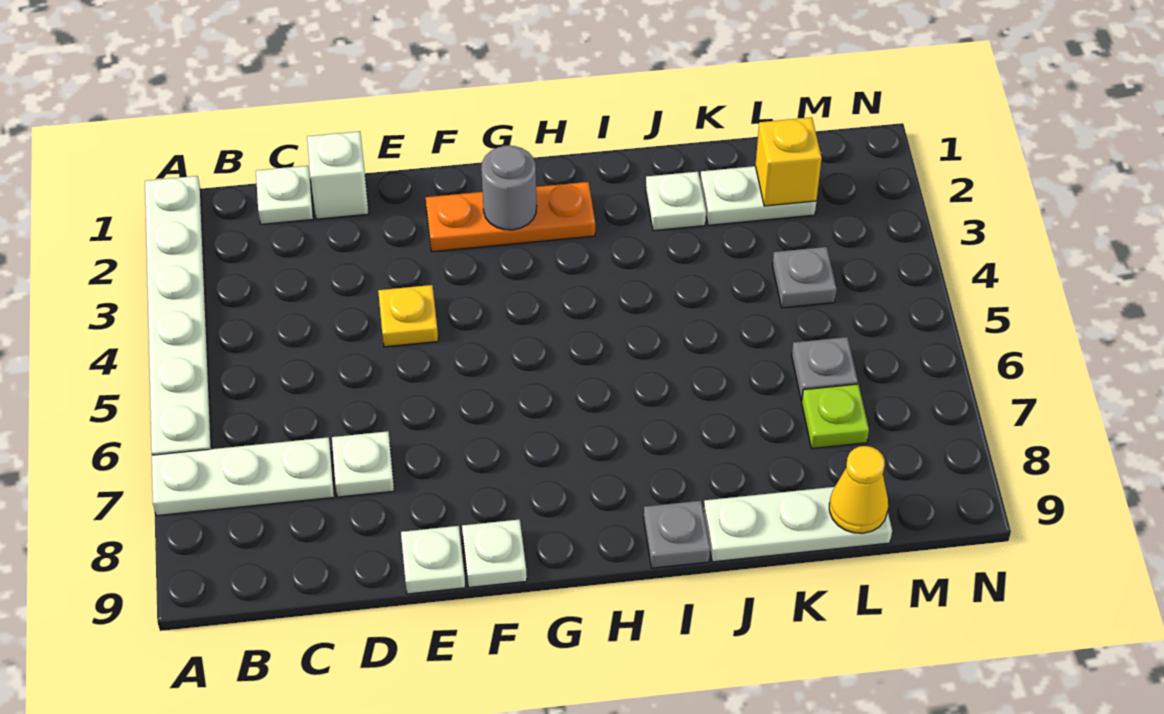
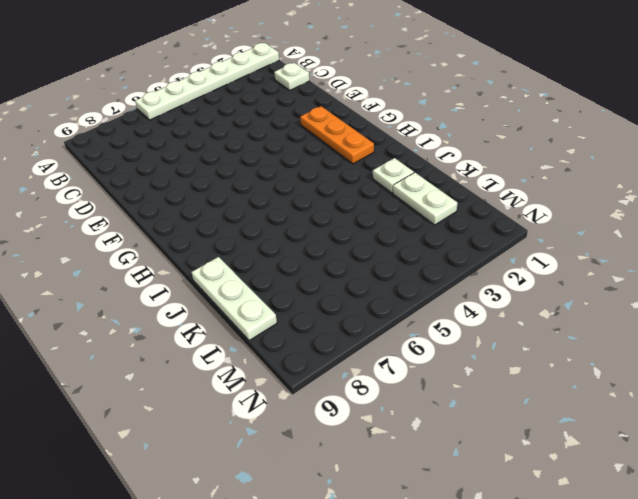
none -> white plate A7:C7 level 1
none -> white brick D1 level 1
none -> white plate D7 level 1

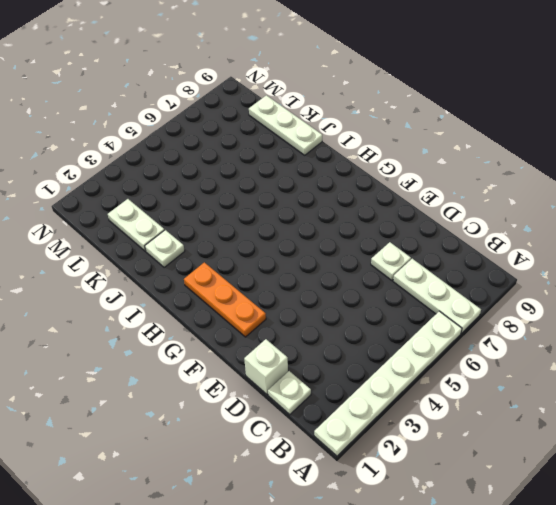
none -> yellow plate E4 level 1
none -> white plate E9 level 1
none -> white plate F9 level 1

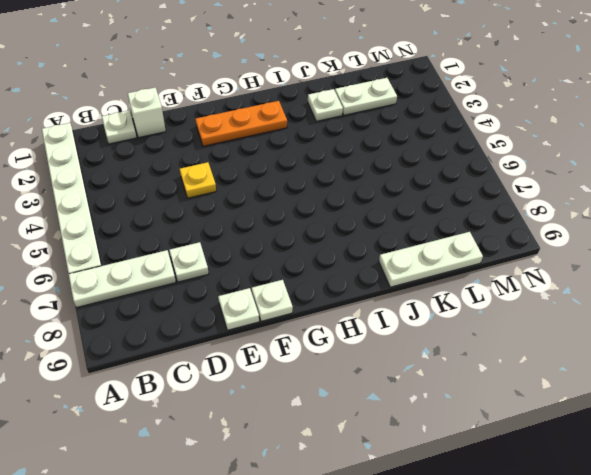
none -> grey plate I9 level 1
none -> grey plate L4 level 1
none -> grey plate L6 level 1

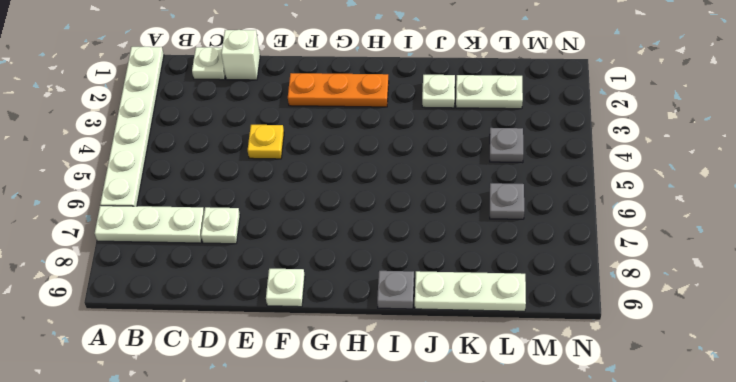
none -> white plate E9 level 1
none -> lime plate L7 level 1
none -> grey round brick G2 level 2

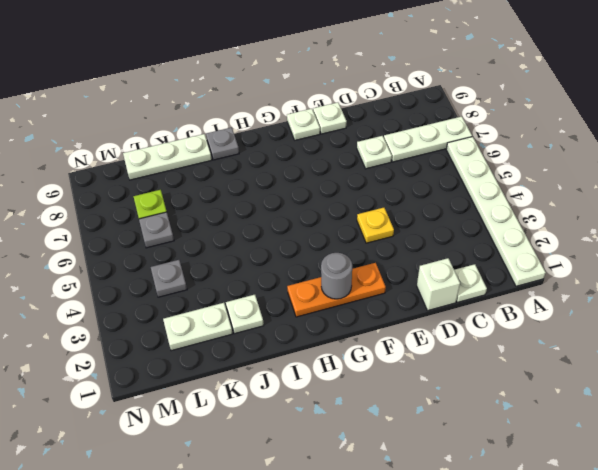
none -> yellow brick L2 level 2
none -> yellow cone L9 level 2

